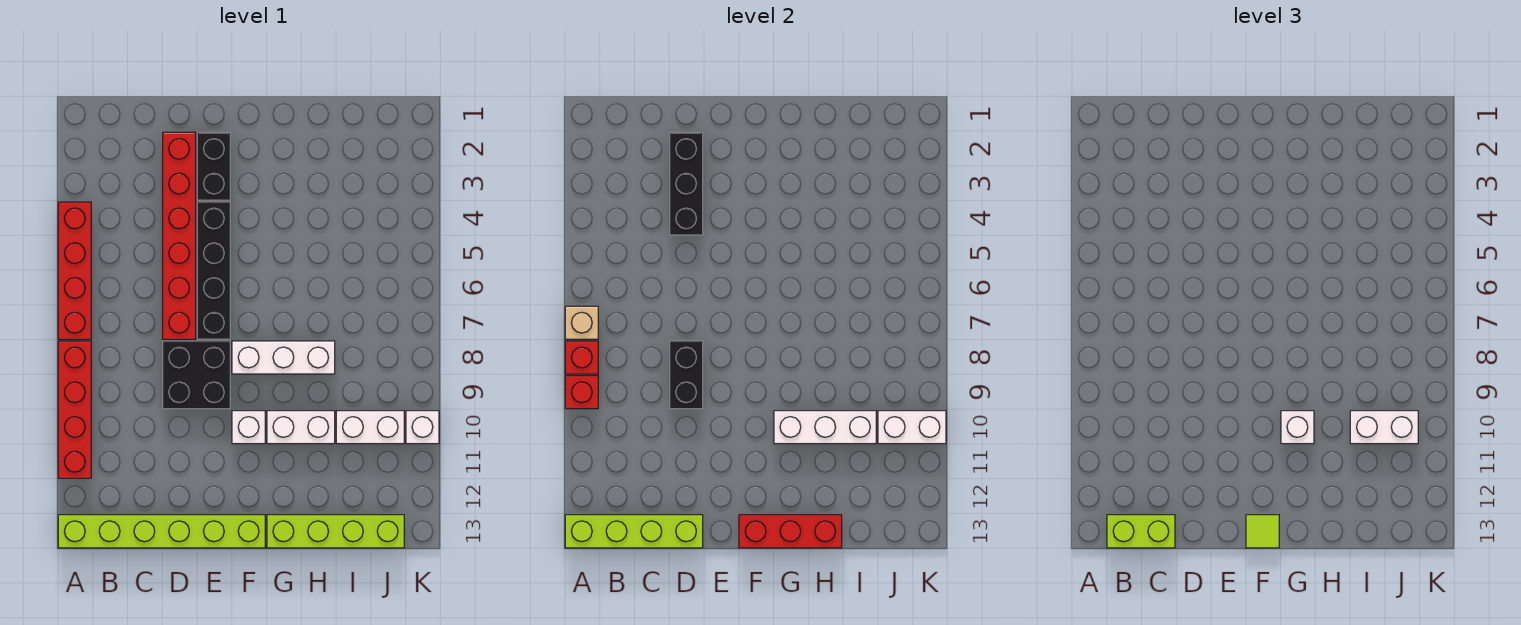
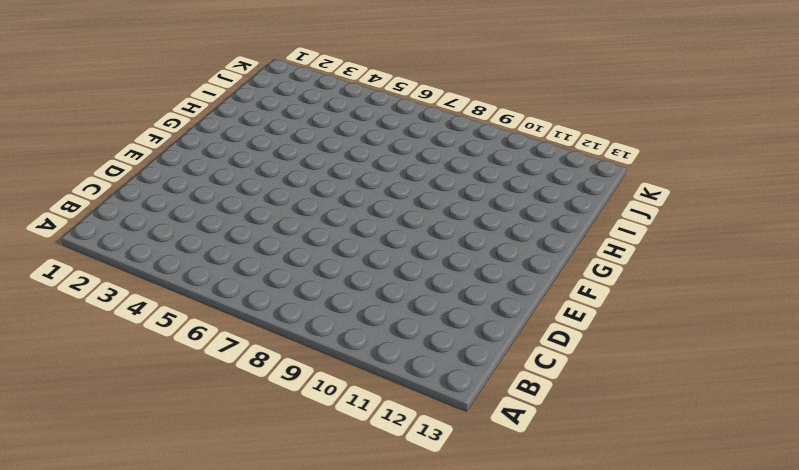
none -> red brick A4:A7 level 1
none -> red brick A8:A11 level 1
none -> lime brick A13:F13 level 1

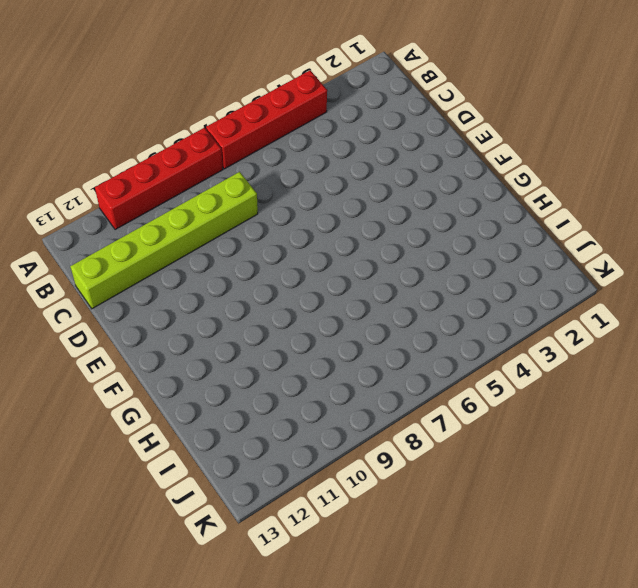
lime brick C8:C13 level 1 -> lime brick A13:F13 level 1
none -> red brick D2:D7 level 1
none -> black brick D8:E9 level 1
none -> black brick E2:E3 level 1

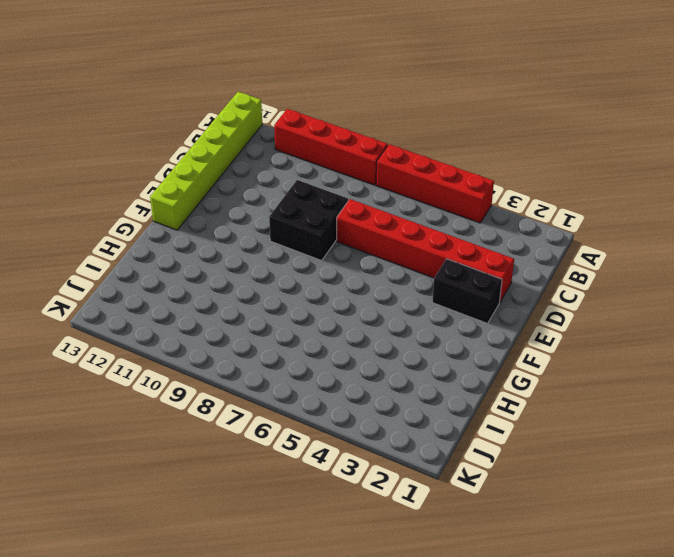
none -> black brick E4:E7 level 1
none -> white brick F8:H8 level 1
none -> white brick F10 level 1

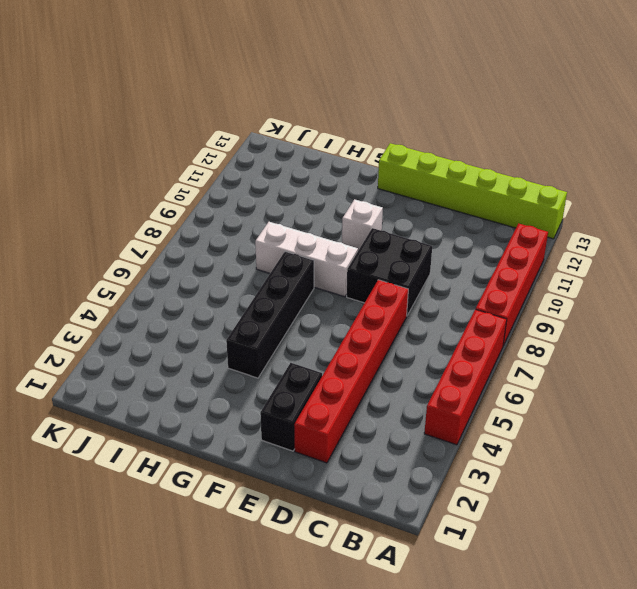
black brick G4:G7 level 1 -> black brick E4:E7 level 1
none -> white brick G10:H10 level 1
none -> lime brick G13:J13 level 1
none -> white brick I10:J10 level 1

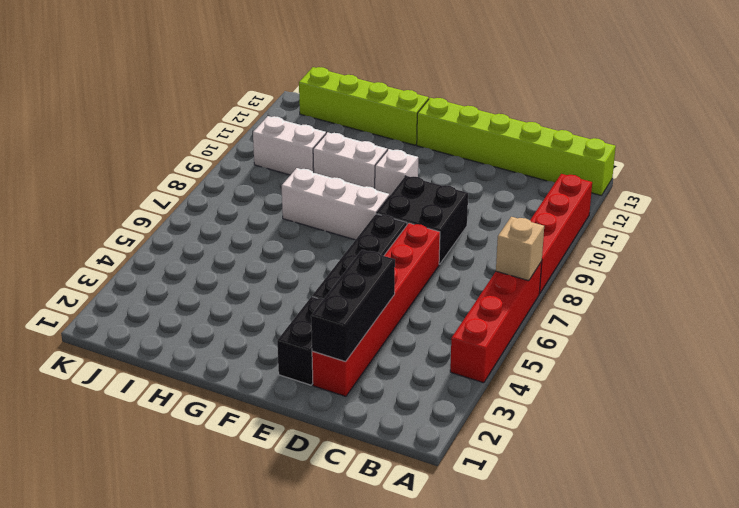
none -> white brick K10 level 1
none -> red brick A8 level 2
none -> red brick A9 level 2

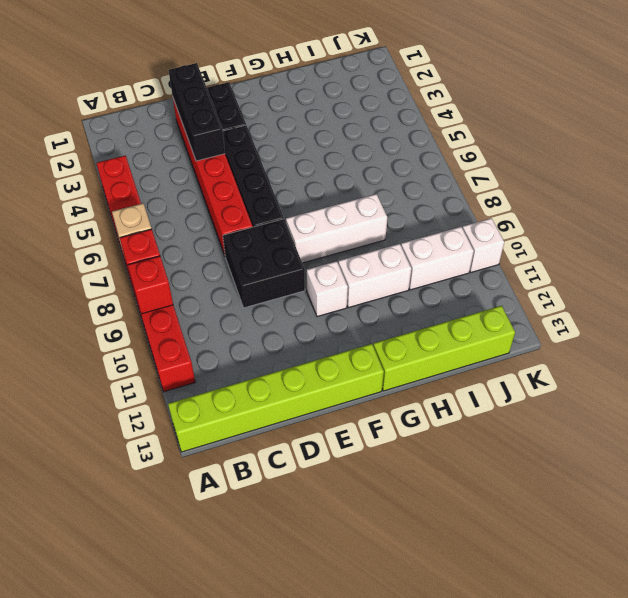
none -> lime brick A13:D13 level 2
none -> black brick D8:D9 level 2
none -> red brick F13:H13 level 2

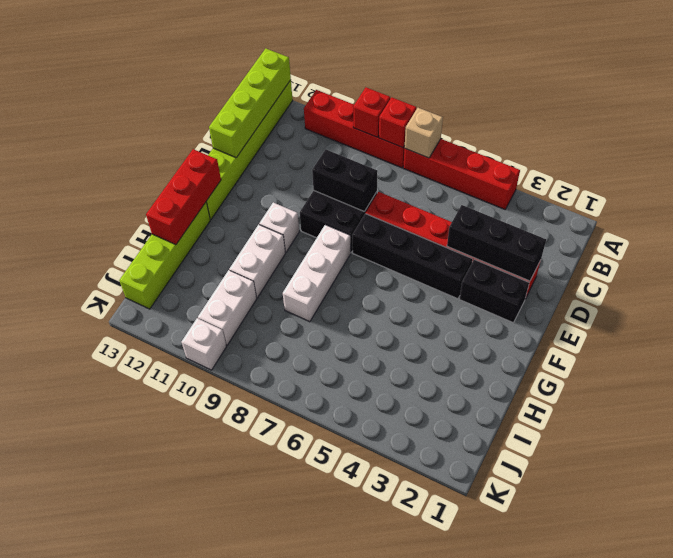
none -> white brick G10:I10 level 2
none -> white brick J10:K10 level 2
none -> lime brick B13:C13 level 3

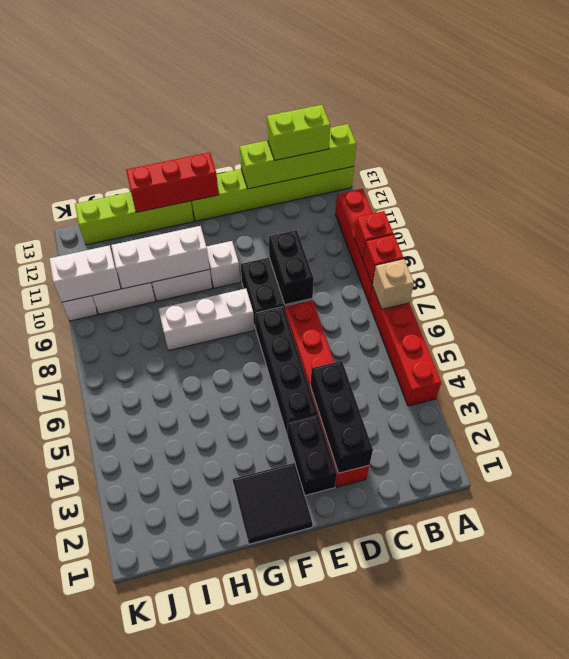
black tile F1:G2 level 1 -> none
none -> lime tile F13 level 3
none -> white brick G10 level 3
none -> white brick I10:J10 level 3

